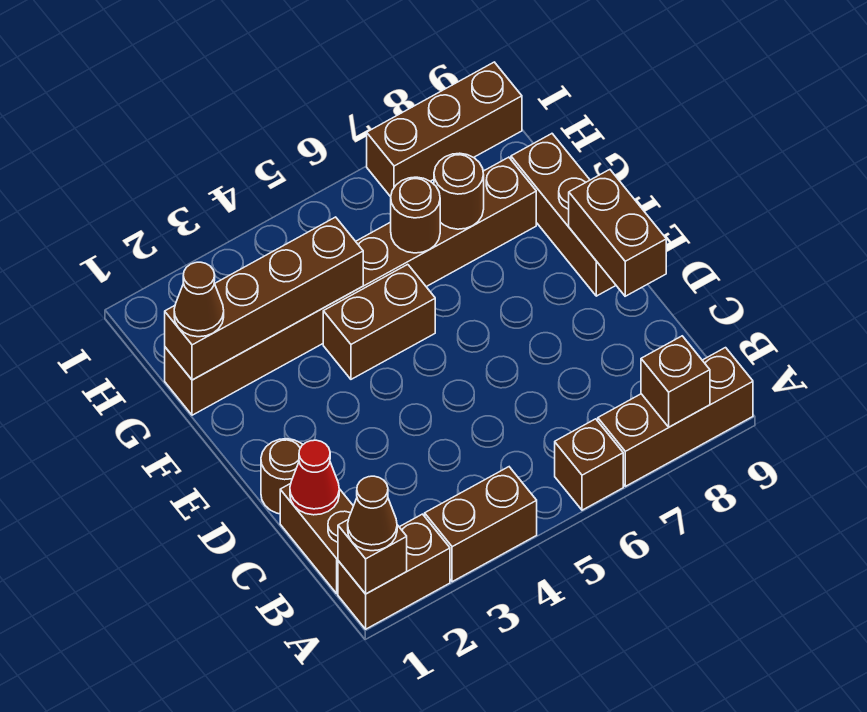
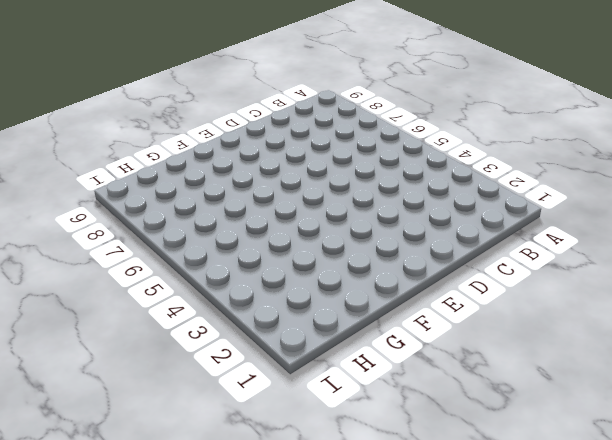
none -> brown brick A1:A2 level 1
none -> brown brick A3:A4 level 1
none -> brown brick A6 level 1

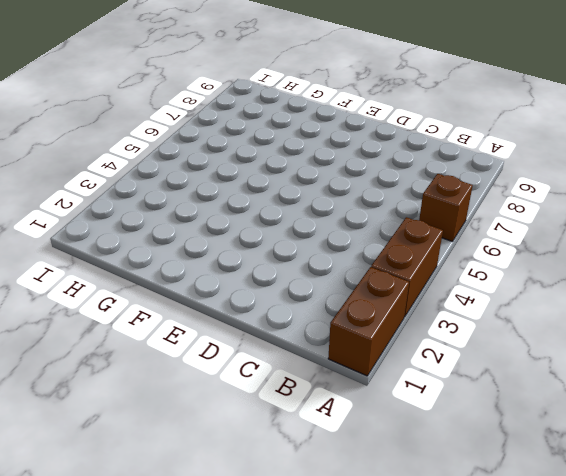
none -> brown brick A7:A9 level 1
none -> brown brick B1:C1 level 1
none -> brown round brick D1 level 1

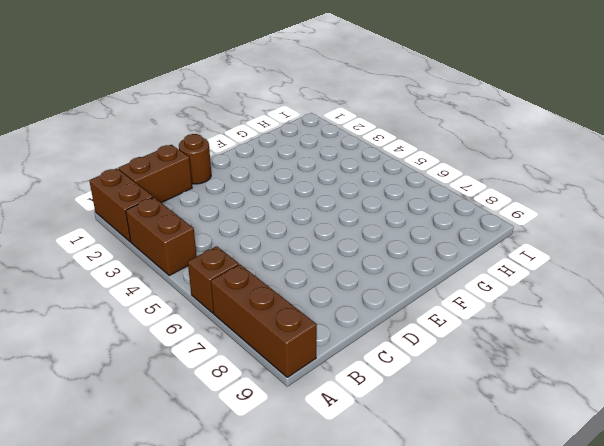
none -> brown brick E9:G9 level 1
none -> brown brick F4:F5 level 1
none -> brown brick G1:G8 level 1

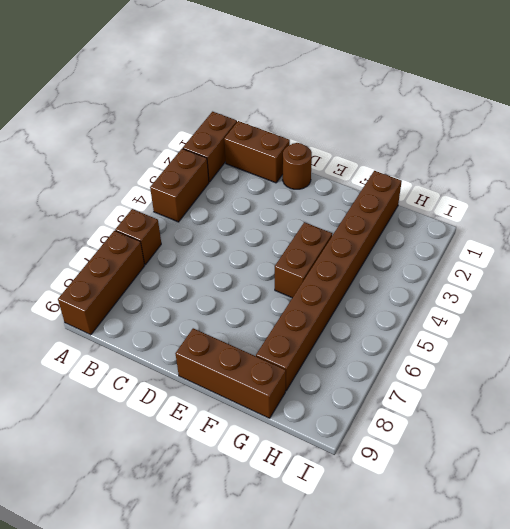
none -> brown brick I7:I9 level 1
none -> brown brick A1 level 2
none -> brown brick A8 level 2

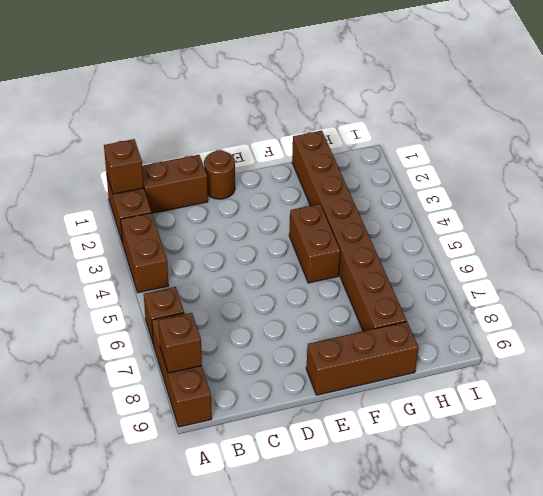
none -> brown brick I7:I9 level 1
none -> red cone C1 level 2
none -> brown brick D9:E9 level 2

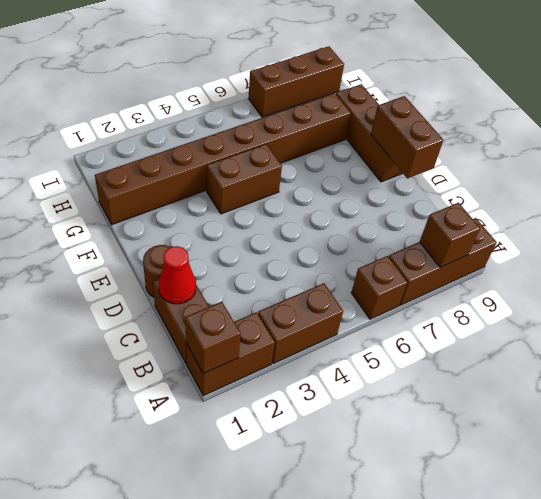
none -> brown brick G1:G4 level 2
none -> brown round brick G6 level 2
none -> brown round brick G7 level 2

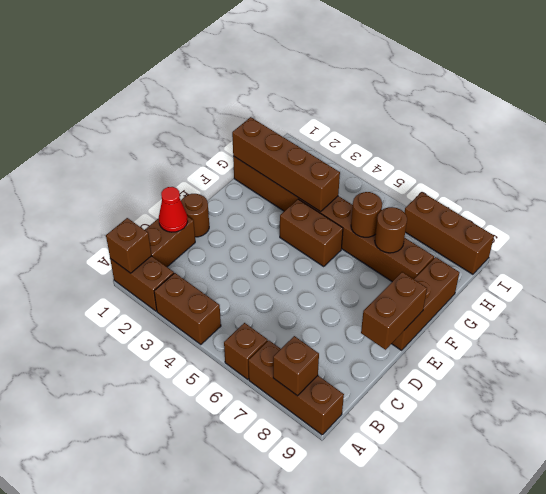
none -> brown cone A1 level 3
none -> brown cone G1 level 3

